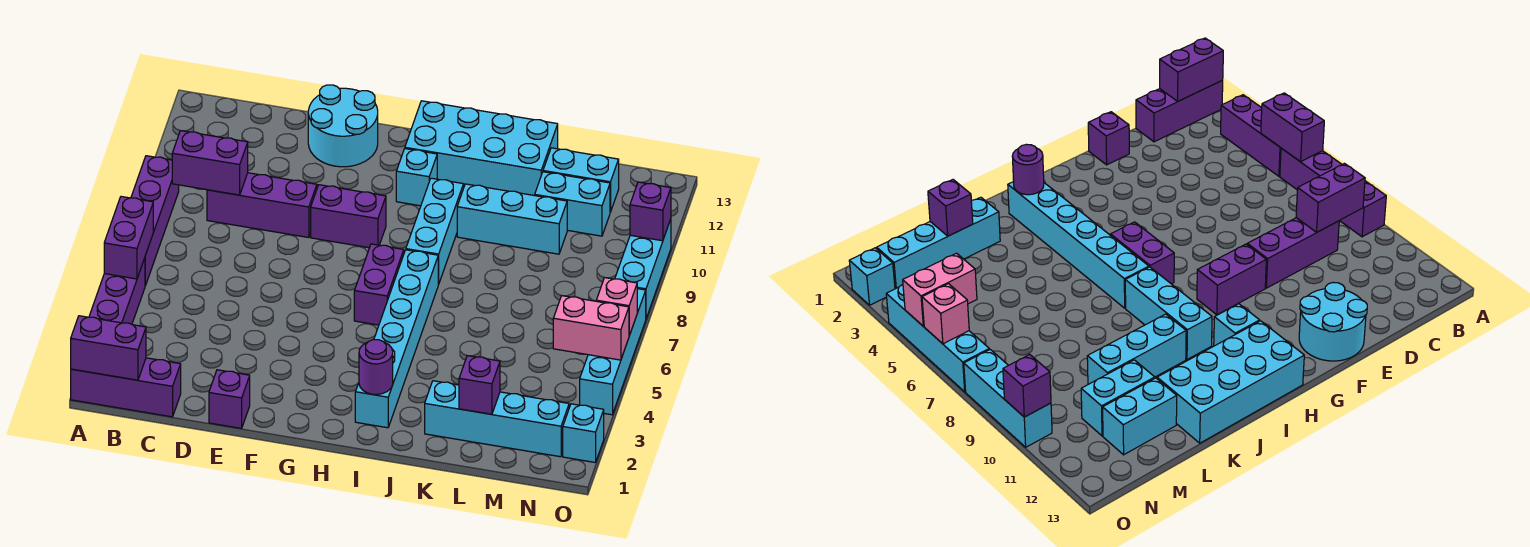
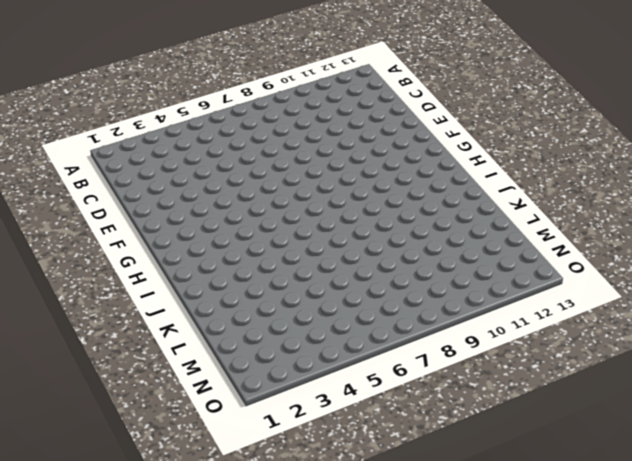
none -> purple brick A1:C1 level 1
none -> purple brick A3:A5 level 1
none -> purple brick A6:A9 level 1

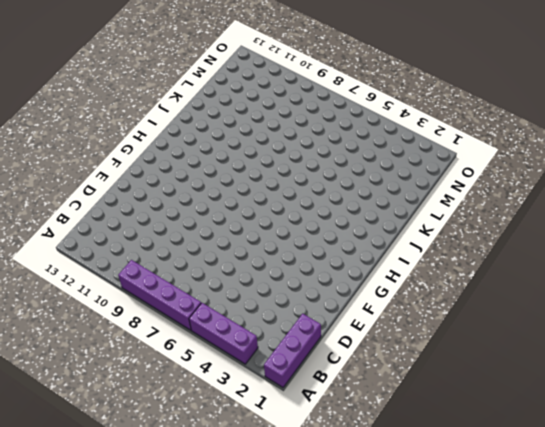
none -> purple brick C9:E9 level 1
none -> purple brick E1 level 1
none -> cyan round brick E12:F13 level 1

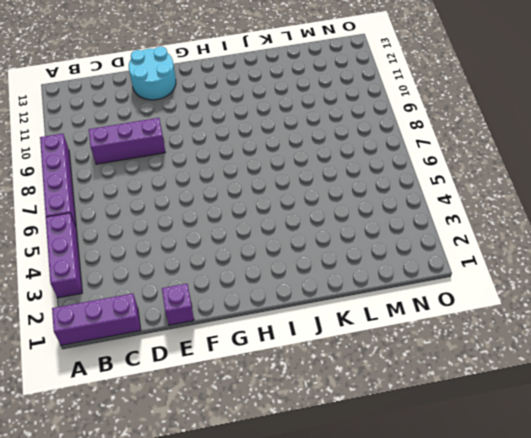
none -> purple brick F9:G9 level 1
none -> purple brick H6:H7 level 1
none -> cyan brick H11 level 1

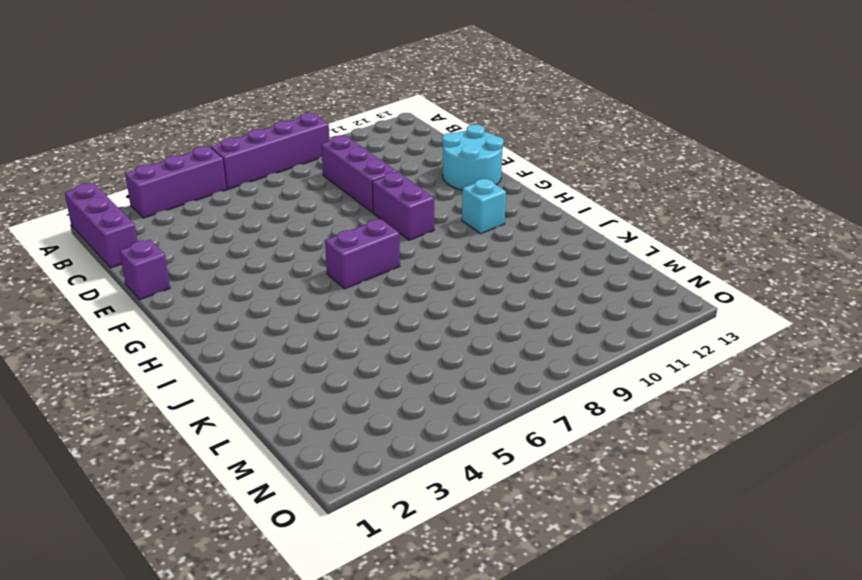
none -> cyan brick H12:K13 level 1
none -> cyan brick I2:I7 level 1
none -> cyan brick I8:I10 level 1

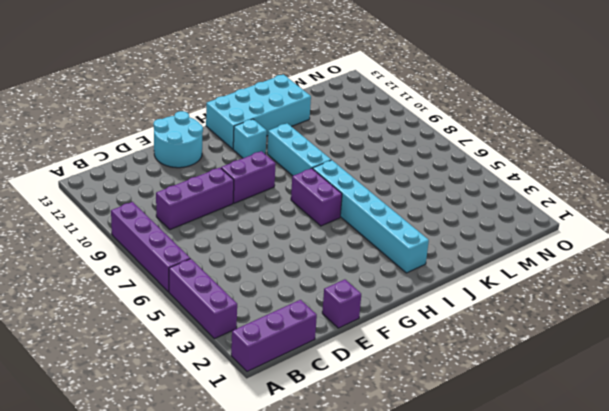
none -> cyan brick J10:L10 level 1
none -> cyan brick K2:N2 level 1
none -> cyan brick L11:M11 level 1

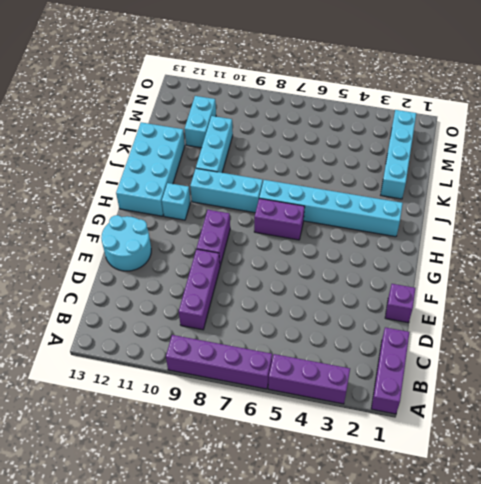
none -> cyan brick L12:M12 level 1
none -> cyan brick O2 level 1
none -> cyan brick O4:O7 level 1

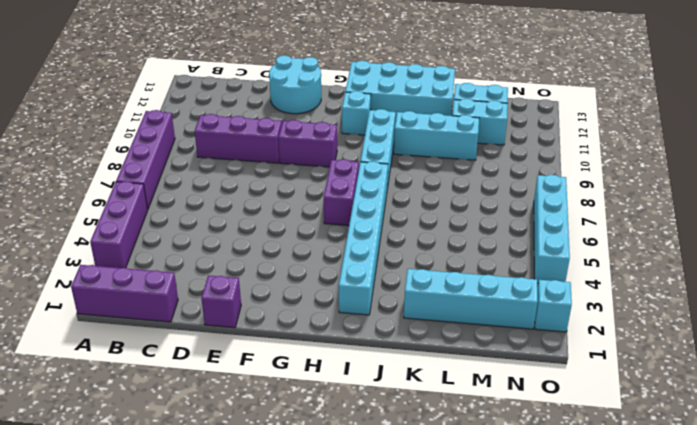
none -> cyan brick O8:O10 level 1
none -> purple brick A1:B1 level 2
none -> purple brick A5:A6 level 2

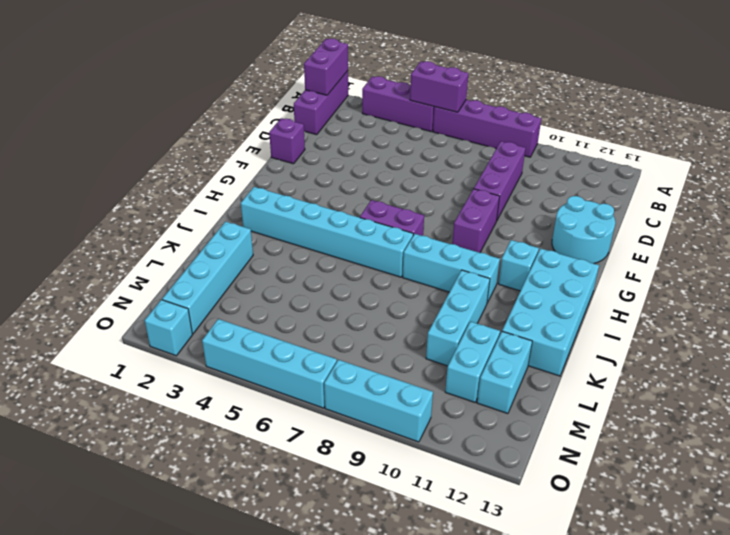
none -> purple brick B9:C9 level 2
none -> purple round brick I2 level 2
none -> purple brick L2 level 2

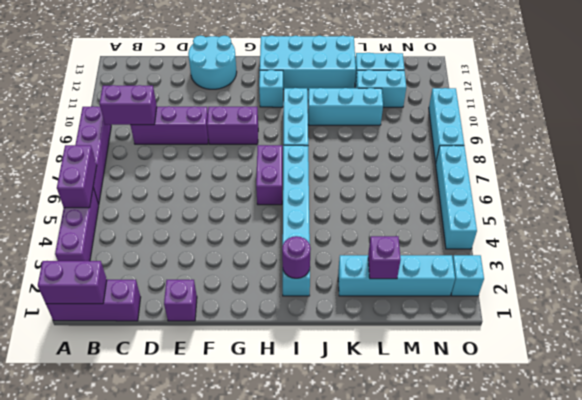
none -> pink brick N5:O5 level 2
none -> pink brick O6 level 2
none -> purple brick O10 level 2

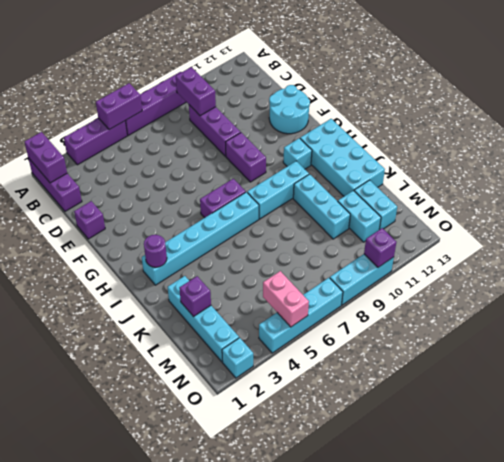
none -> pink brick O6 level 2

